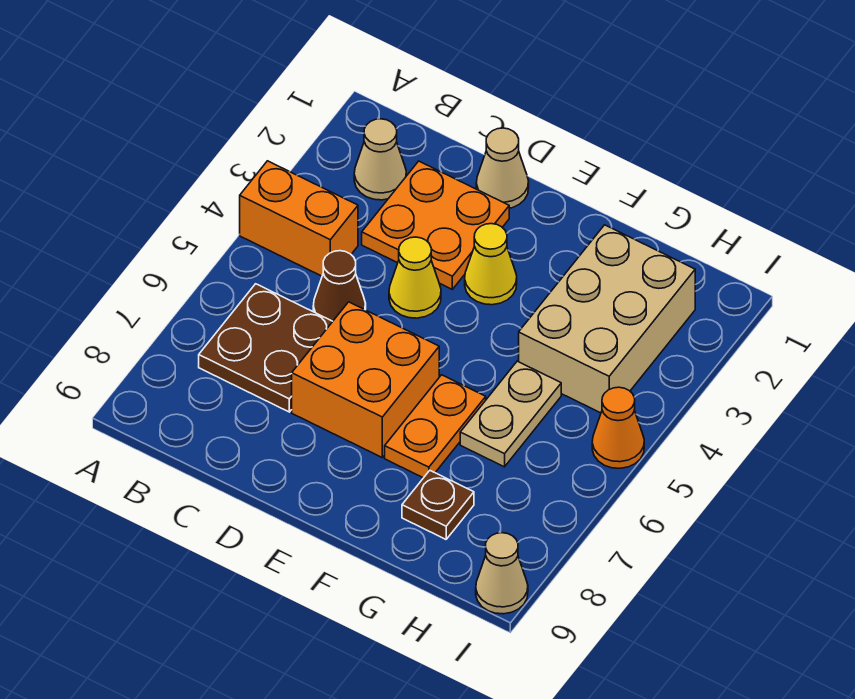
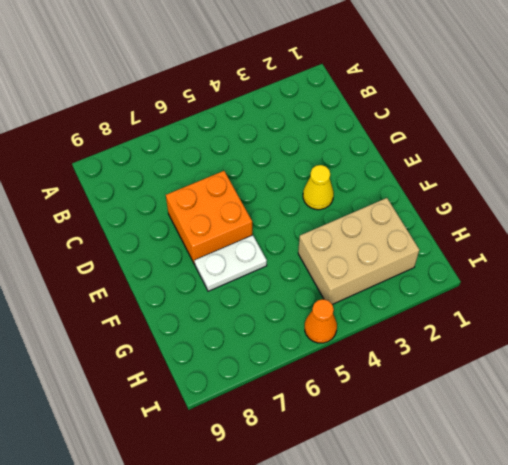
white plate F6:F7 level 1 -> orange plate F6:F7 level 1
none -> orange brick A4:B4 level 1
none -> tan cone B2 level 1
none -> brown plate B6:C7 level 1

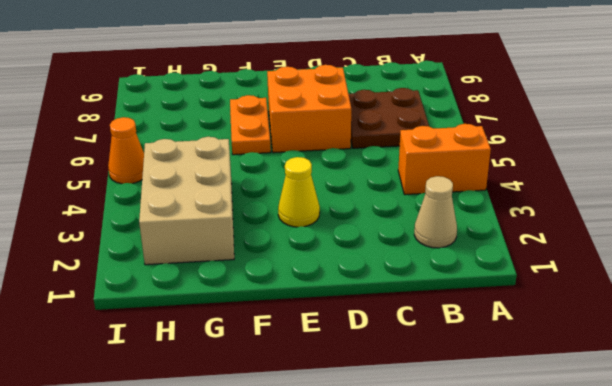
none -> orange plate C2:D3 level 1
none -> brown cone C5 level 1
none -> tan cone D1 level 1

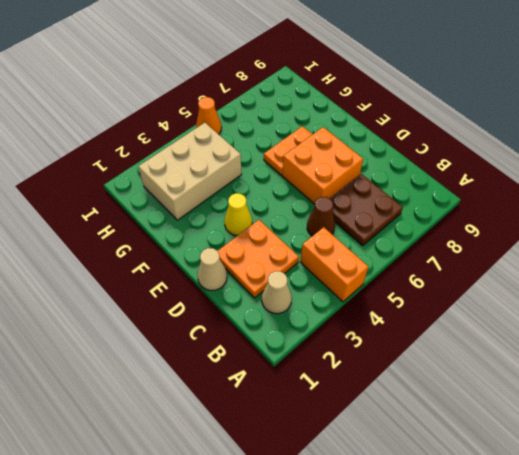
none -> yellow cone D4 level 1
none -> tan plate G5:G6 level 1
none -> brown plate G8 level 1

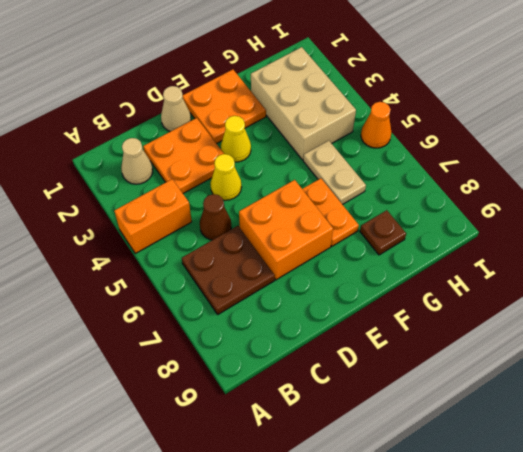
orange plate E1:F2 level 1 -> none
none -> tan cone I9 level 1

